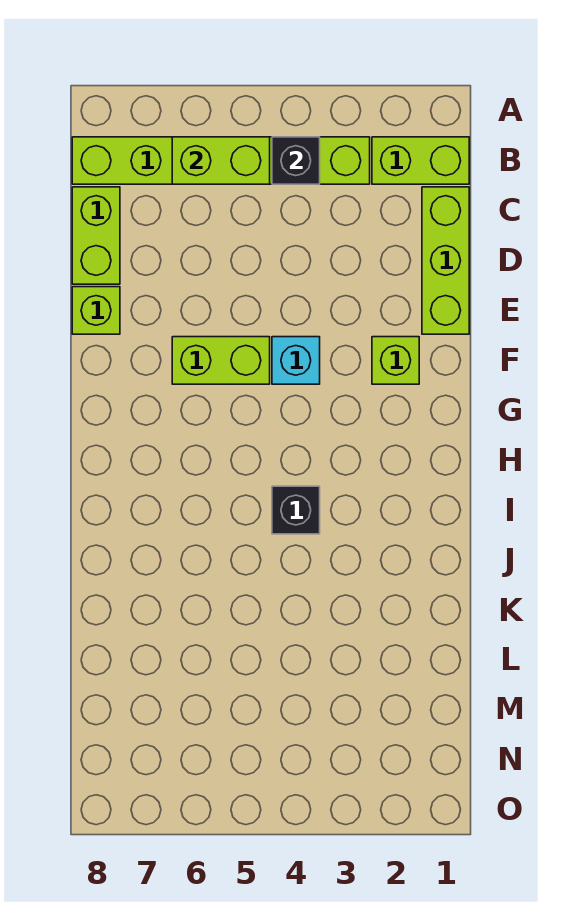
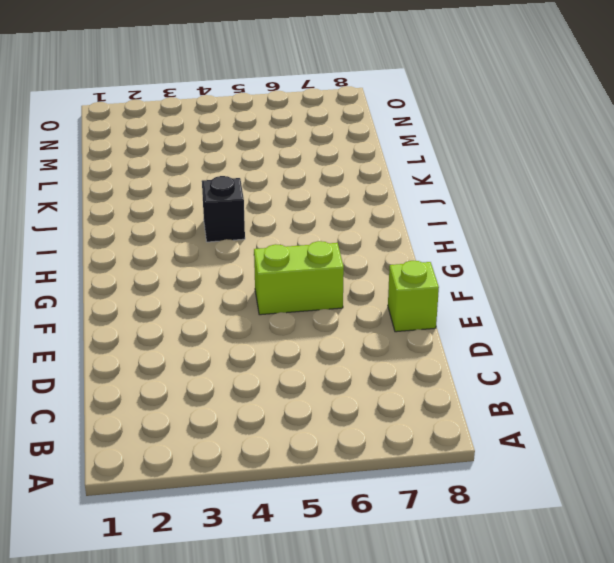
none -> lime brick B1:B2 level 1
none -> lime brick B3:B8 level 1

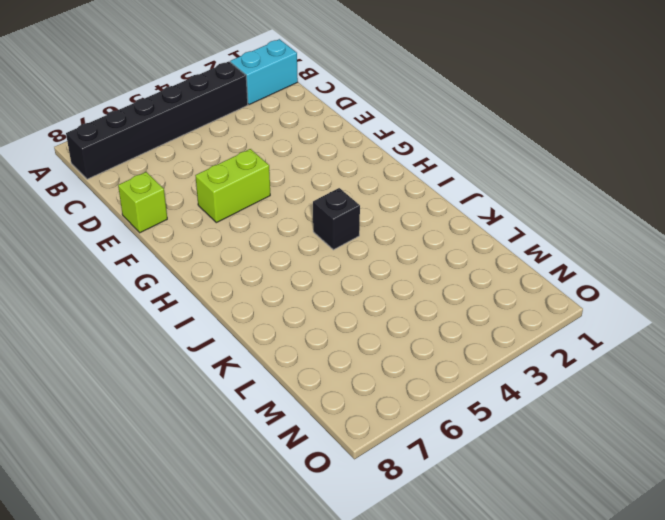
cyan brick B1:B2 level 1 -> lime brick B1:B2 level 1
black brick B3:B8 level 1 -> lime brick B3:B8 level 1
none -> lime brick C1:E1 level 1
none -> lime brick C8:D8 level 1

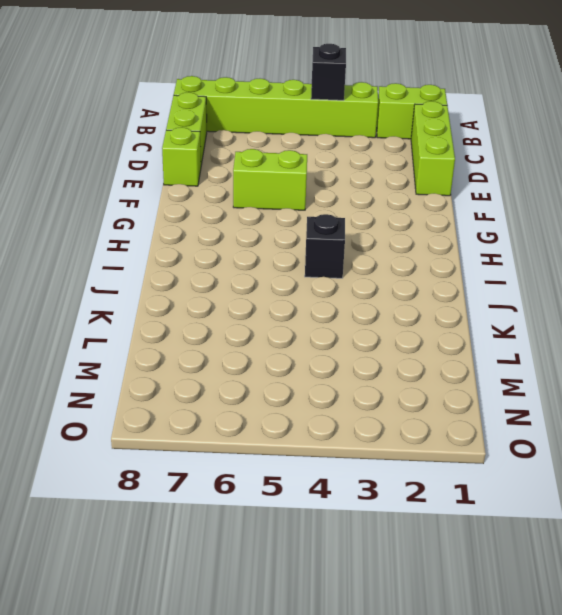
none -> lime brick F2 level 1
none -> cyan brick F4 level 1

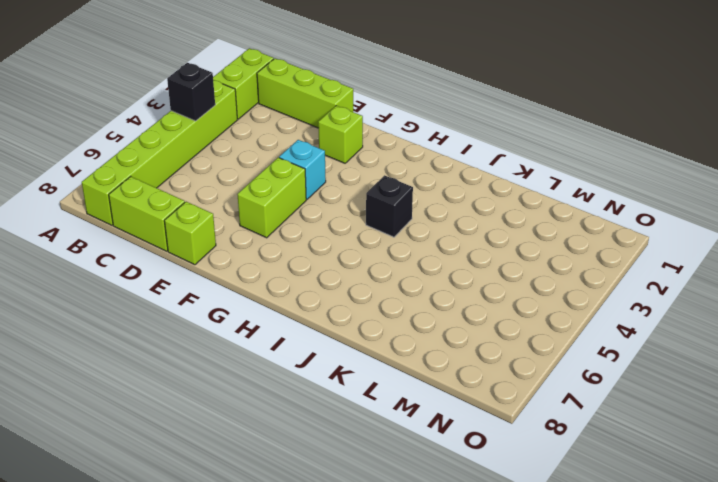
none -> lime brick B5:B6 level 2

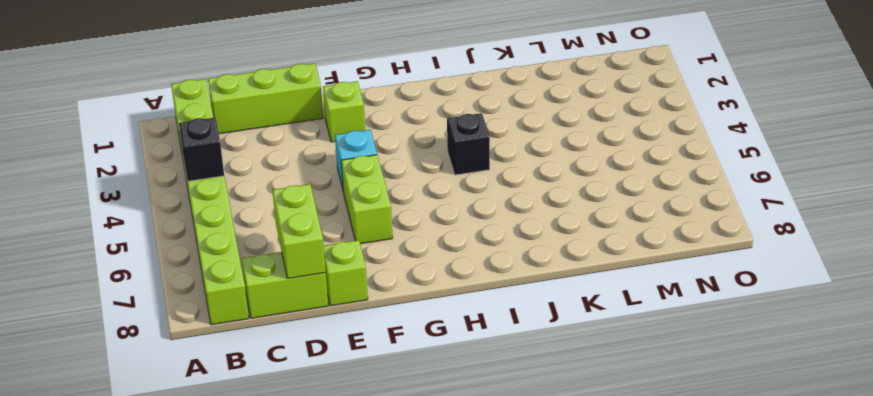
lime brick D7:D8 level 2 -> lime brick B5:B6 level 2

